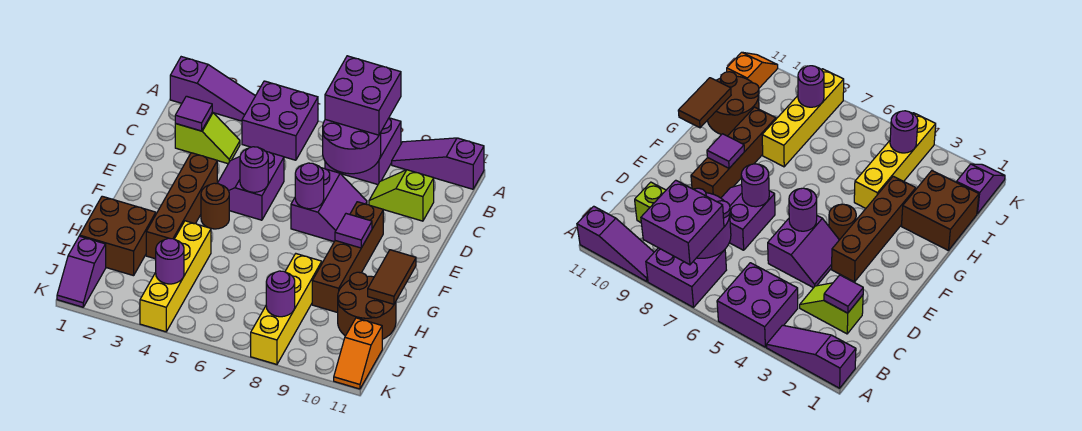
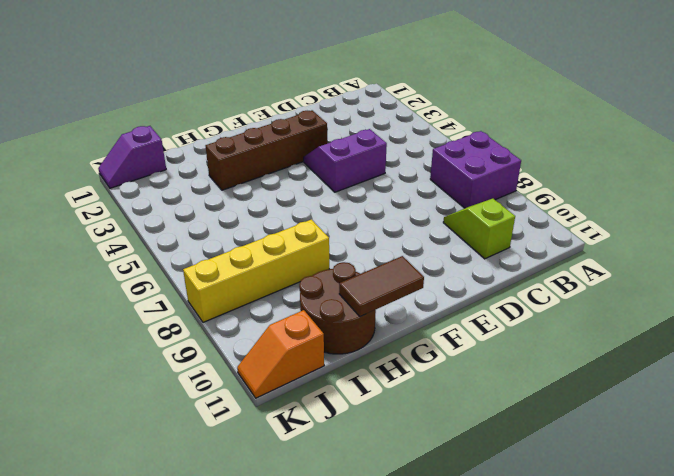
none -> purple slope A1:A3 level 1 top 1
none -> purple brick A4:B5 level 1
none -> purple slope A9:A11 level 1 top 11

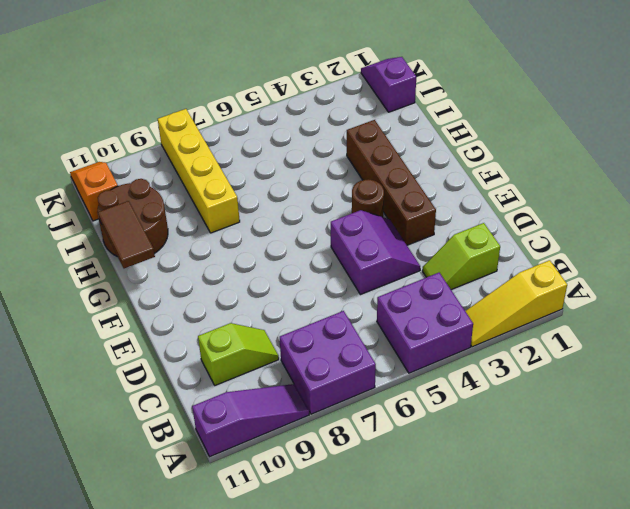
yellow slope A1:A3 level 1 top 1 -> purple slope A1:A3 level 1 top 1
none -> purple slope D7:E8 level 1 top 7
none -> brown brick E9:H9 level 1
none -> brown brick H1:I2 level 1

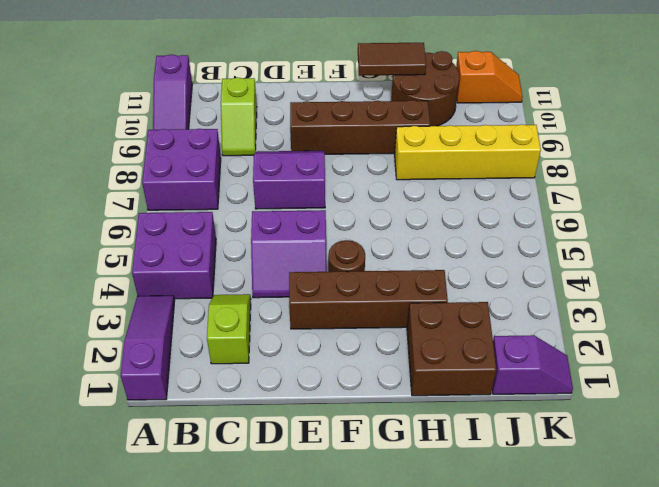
none -> yellow brick H4:K4 level 1
none -> purple round brick B7:C8 level 2
none -> purple tile C2 level 2

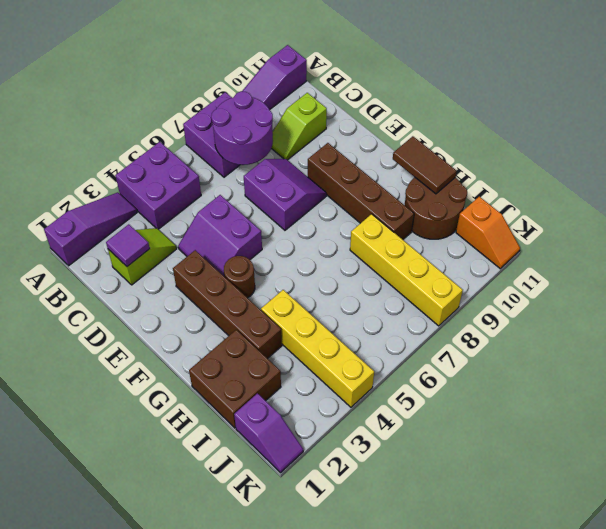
none -> purple round brick E5 level 2
none -> purple round brick E7 level 2
none -> purple tile F9 level 2

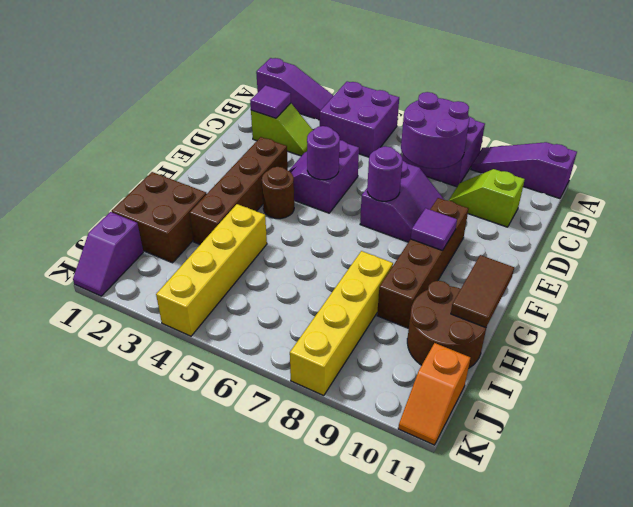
none -> purple round brick J4 level 2
none -> purple round brick J8 level 2
none -> purple brick A7:B8 level 3

